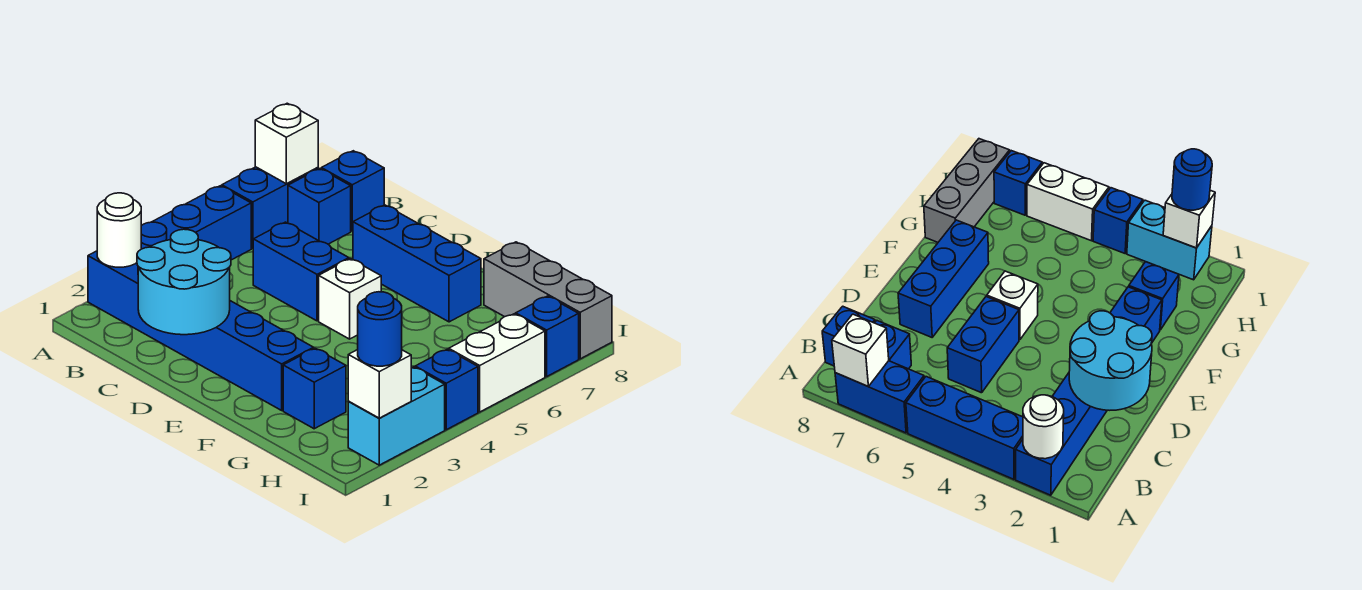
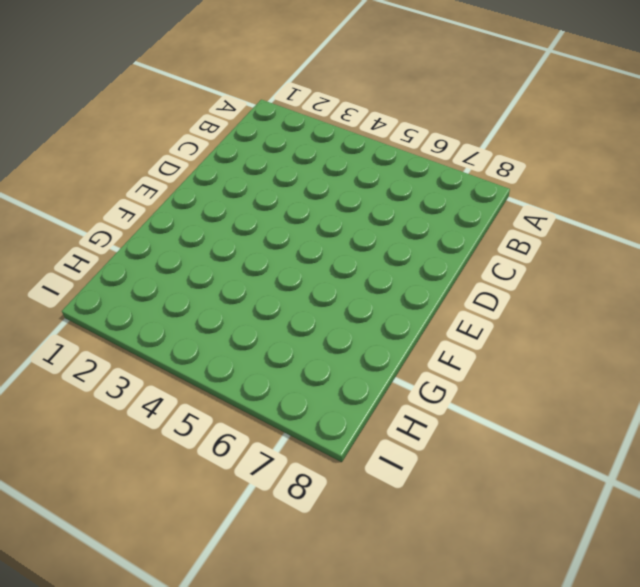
none -> blue brick A2:F2 level 1
none -> blue brick A3:A5 level 1
none -> blue brick A6:A7 level 1

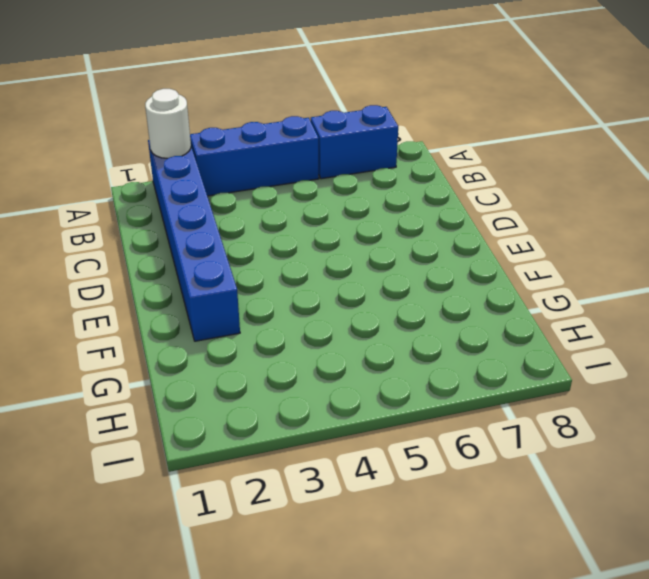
none -> blue brick B7 level 1
none -> blue brick B8 level 1
none -> blue brick C5:D5 level 1

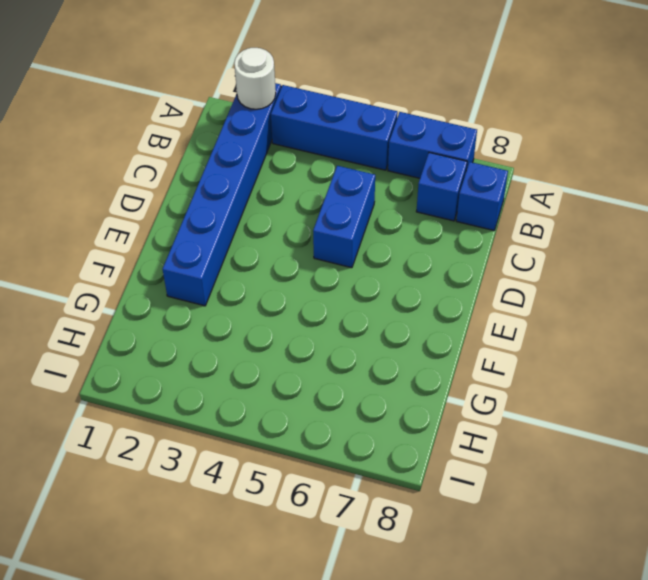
none -> blue brick D7:F7 level 1
none -> white brick E5 level 1
none -> blue brick G2 level 1

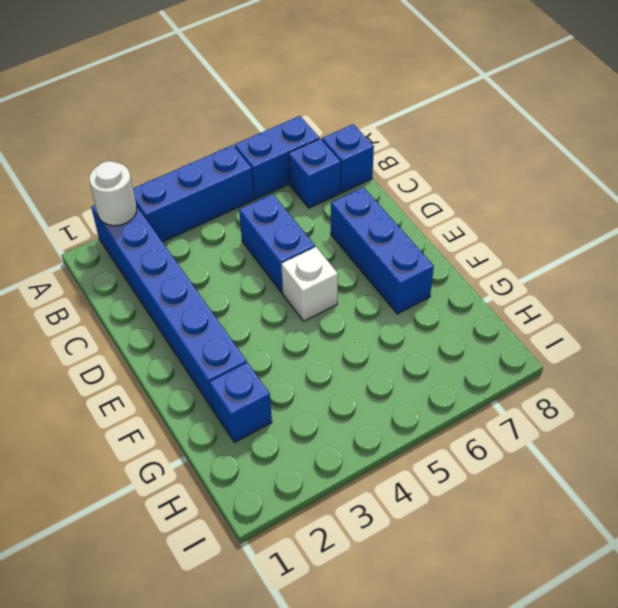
none -> grey brick G8:I8 level 1
none -> cyan brick I2:I3 level 1
none -> blue brick I4 level 1

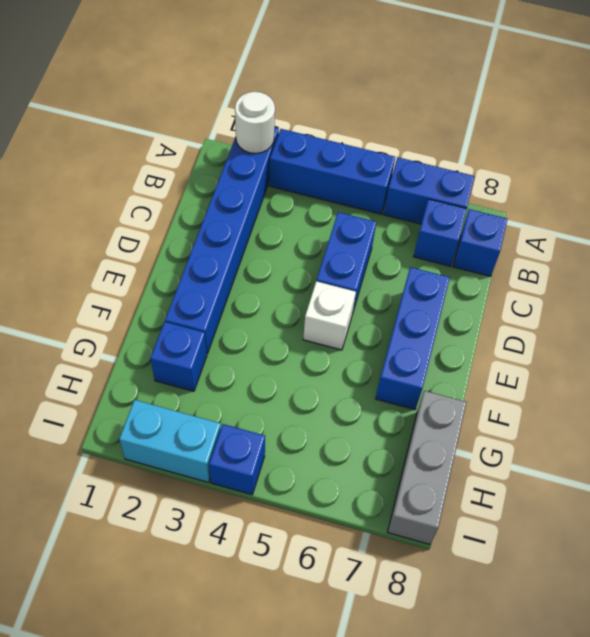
none -> white brick I5:I6 level 1
none -> blue brick I7 level 1
none -> white brick A7 level 2

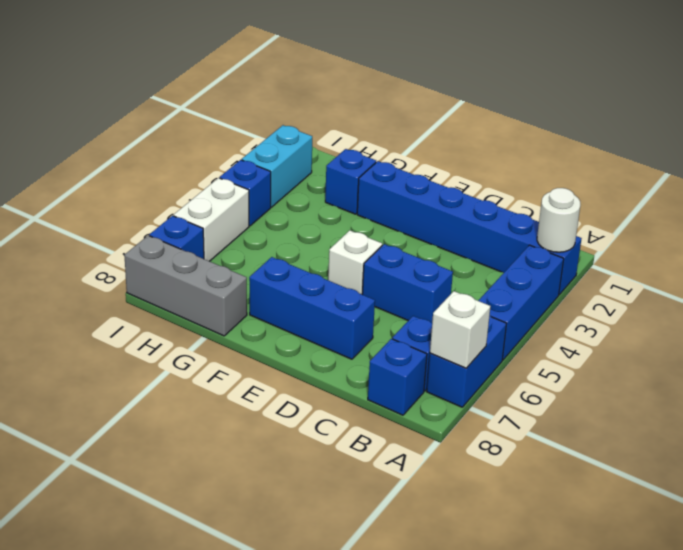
none -> cyan round brick C1:D2 level 2
none -> white brick I2 level 2
none -> blue round brick I2 level 3

